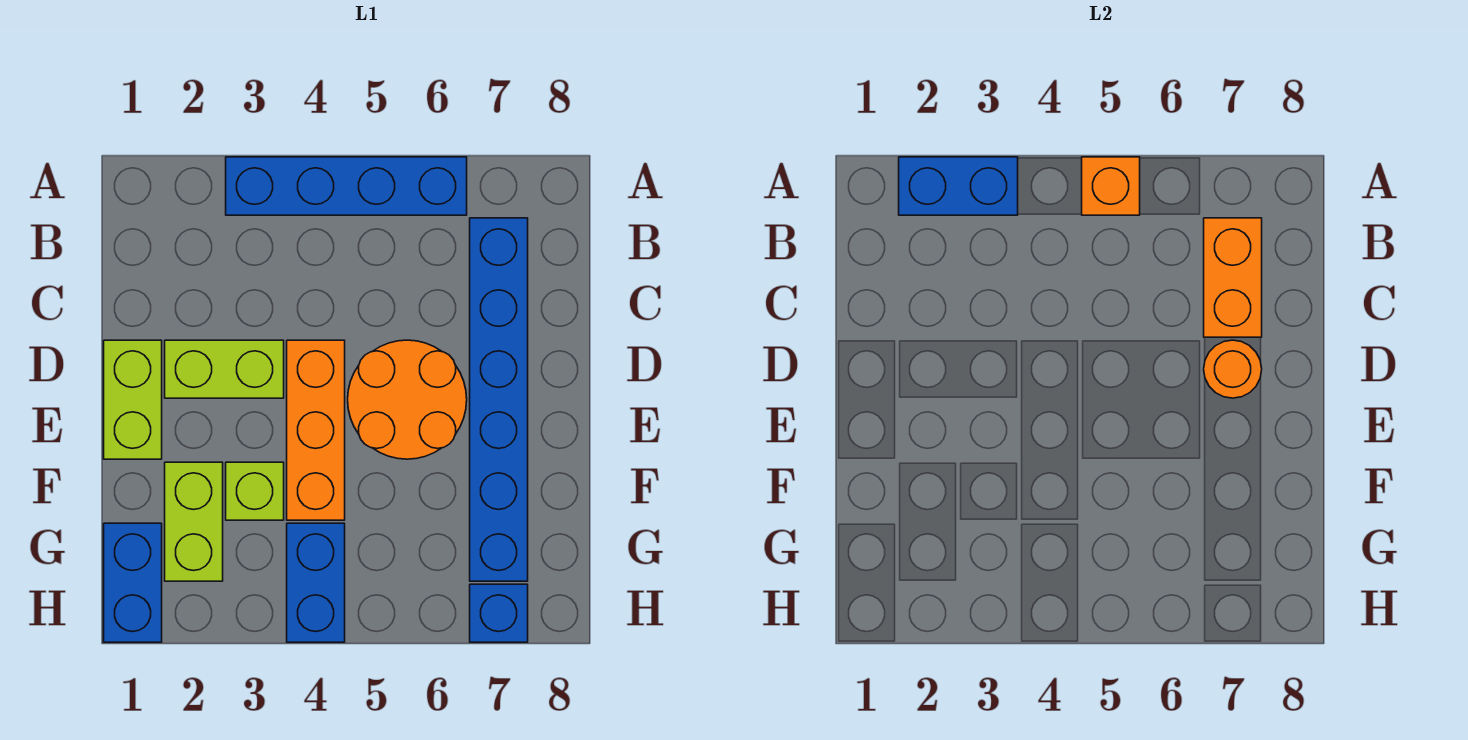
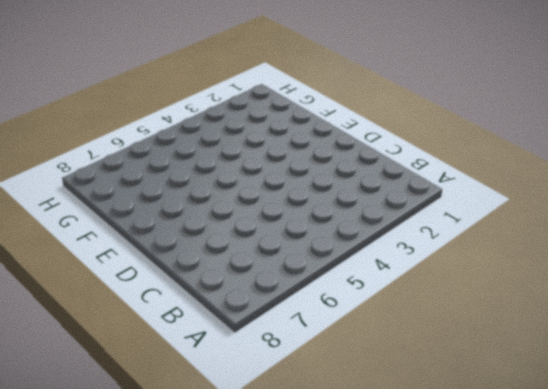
none -> blue brick A3:A6 level 1
none -> blue brick B7:G7 level 1
none -> lime brick D1:E1 level 1

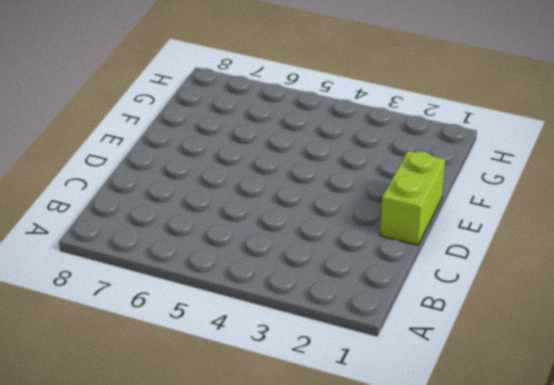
none -> blue brick A3:A6 level 1
none -> blue brick B7:G7 level 1
none -> lime brick D2:D3 level 1

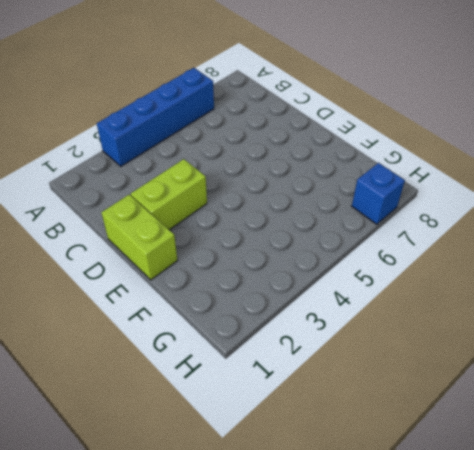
none -> blue brick B7:G7 level 1
none -> orange brick D4:F4 level 1
none -> orange round brick D5:E6 level 1

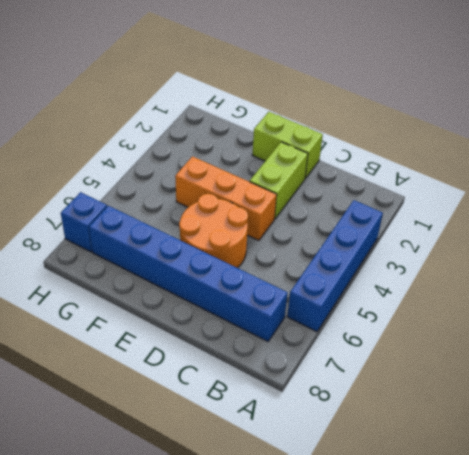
none -> lime brick F2:G2 level 1
none -> lime brick F3 level 1
none -> blue brick G1:H1 level 1

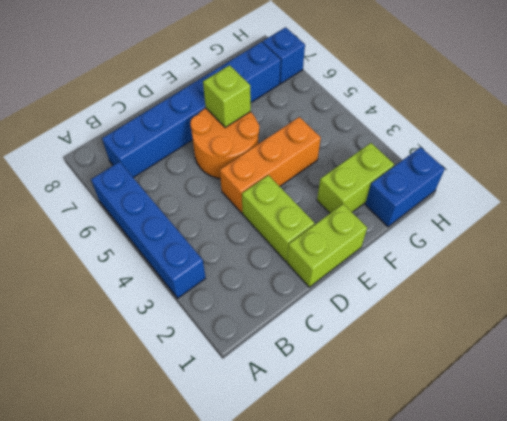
lime brick E6 level 2 -> lime brick F3 level 1
none -> blue brick G4:H4 level 1
none -> blue brick A2:A3 level 2
none -> orange brick A5 level 2

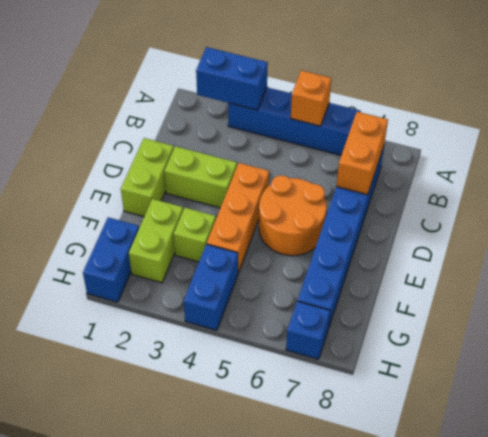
none -> orange round brick D7 level 2

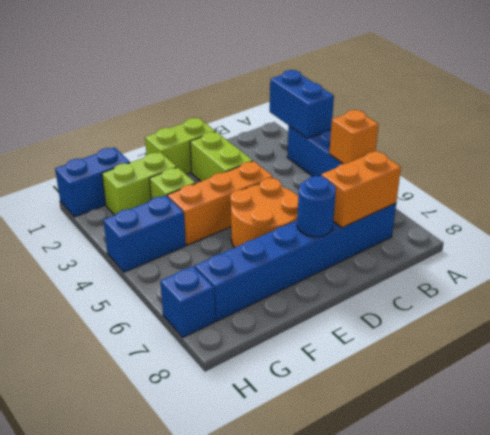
blue round brick D7 level 2 -> orange round brick D7 level 2

